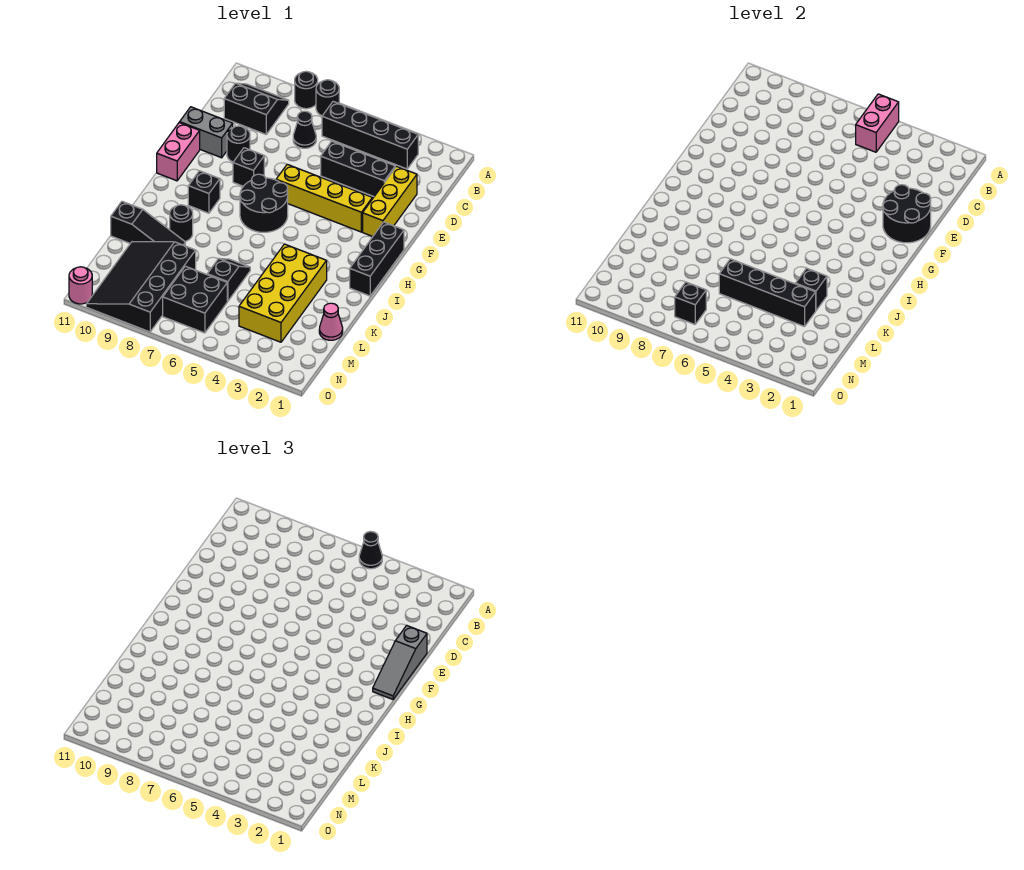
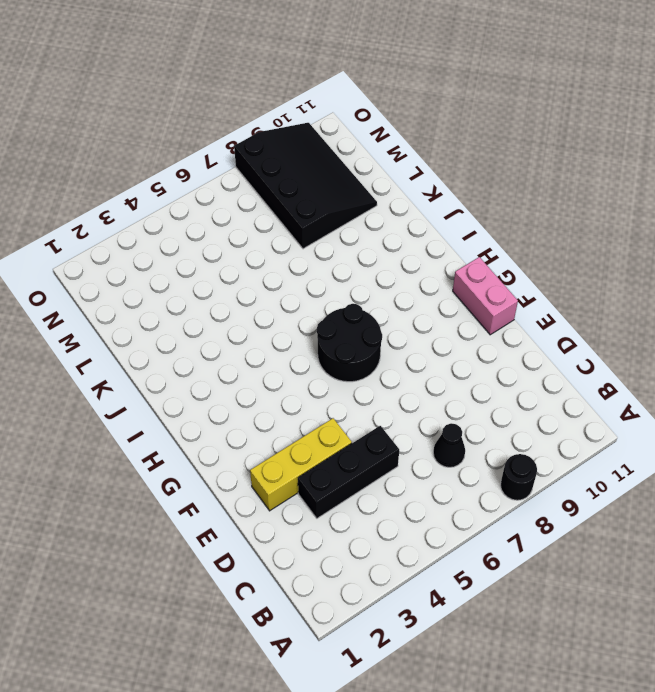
yellow brick E2:E4 level 1 -> yellow brick D2:F2 level 1
none -> black round brick A7 level 1
none -> black brick B3:B6 level 1
none -> black slope B9:C10 level 1 top C
none -> black round brick E9 level 1

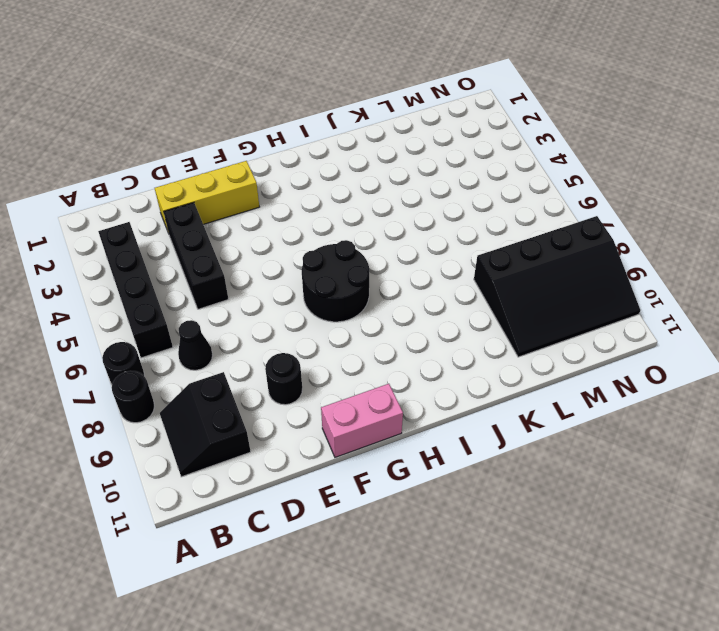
none -> grey brick E10:E11 level 1
none -> yellow brick F3:F6 level 1
none -> black brick F8 level 1
none -> black brick G1:I1 level 1

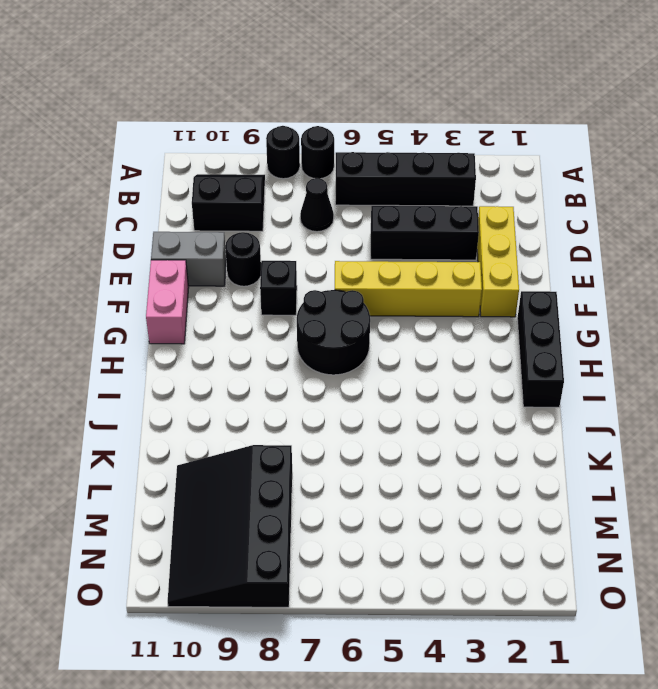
none -> black brick H9 level 1
none -> yellow brick J3:M4 level 1
none -> black round brick J9 level 1
none -> black slope K6:L6 level 1 top L

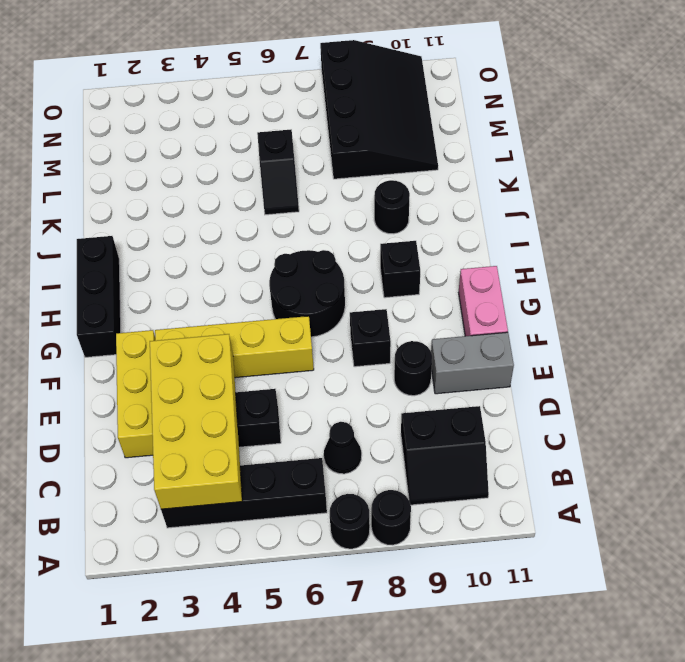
yellow brick B3:E4 level 2 -> yellow brick J3:M4 level 1
none -> black slope K9:K11 level 1 top 11
none -> pink cone L1 level 1
none -> black brick M6:N7 level 1
none -> pink round brick O11 level 1

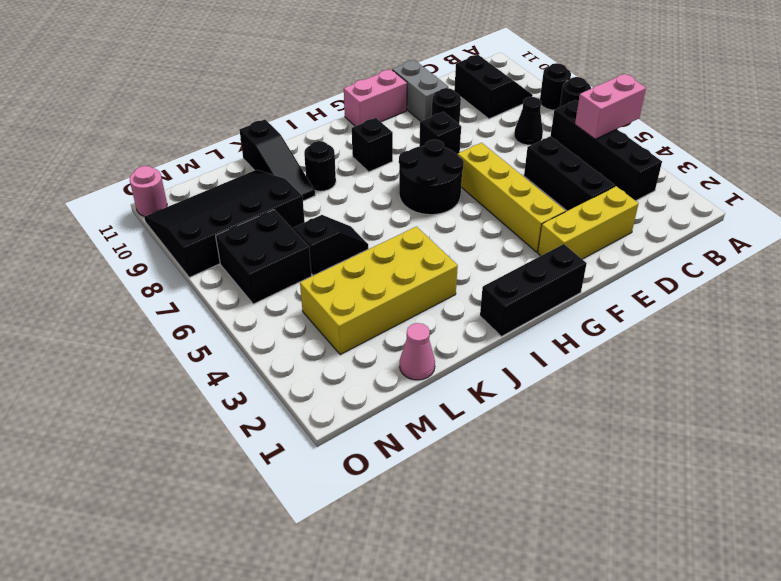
none -> black round brick E1:F2 level 2
none -> black brick K3 level 2
none -> black brick L3:L6 level 2
none -> black brick N7 level 2

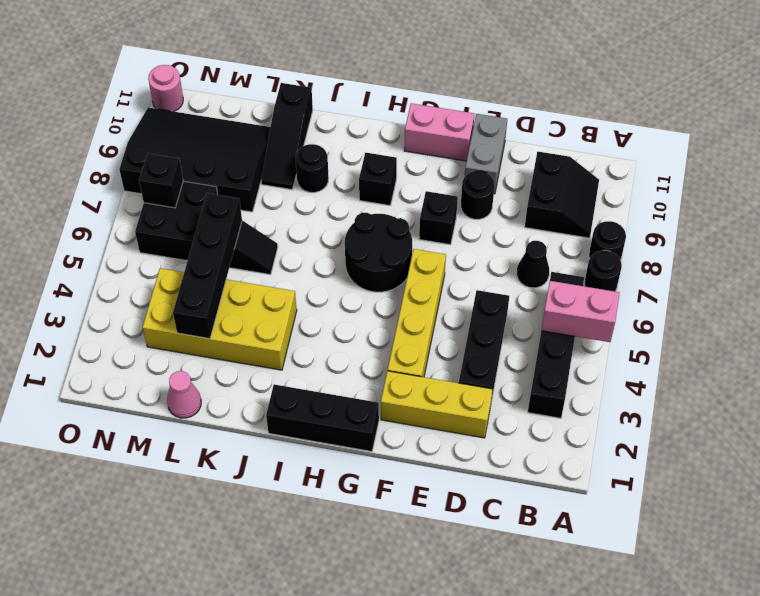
none -> black round brick E1:F2 level 2
none -> black brick K3 level 2
none -> black cone A5 level 3
none -> grey slope E1:G1 level 3 top E

